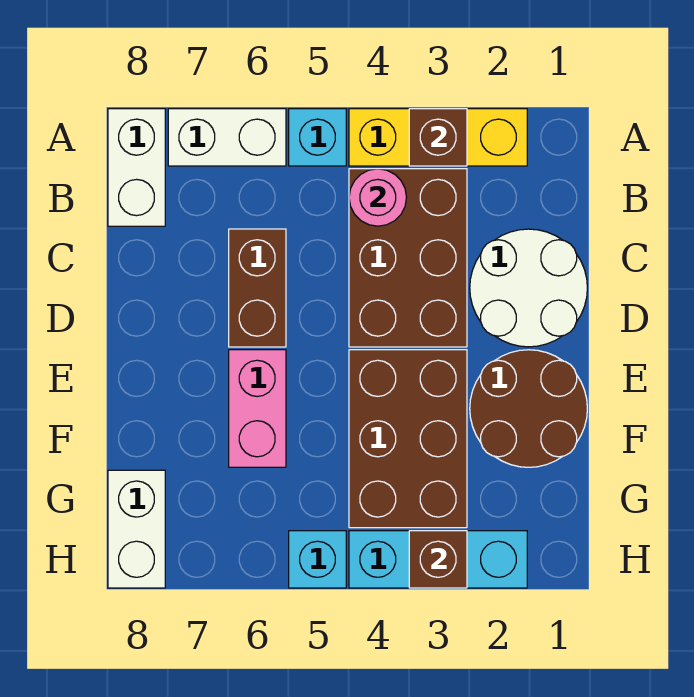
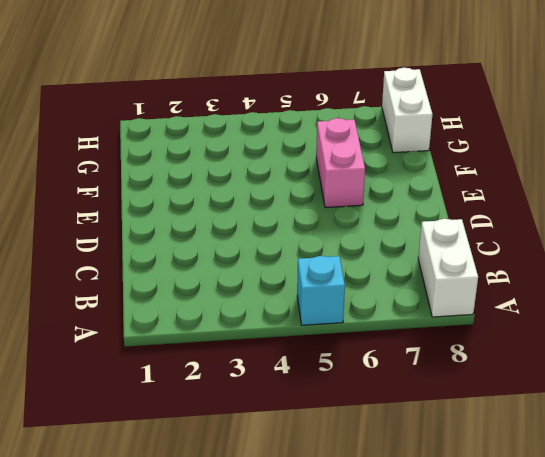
none -> yellow brick A2:A4 level 1
none -> white brick A6:A7 level 1
none -> brown brick B3:D4 level 1

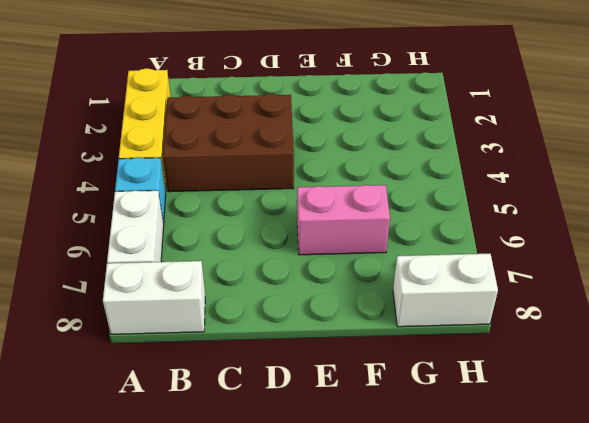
none -> white round brick C1:D2 level 1
none -> brown brick C6:D6 level 1
none -> brown round brick E1:F2 level 1

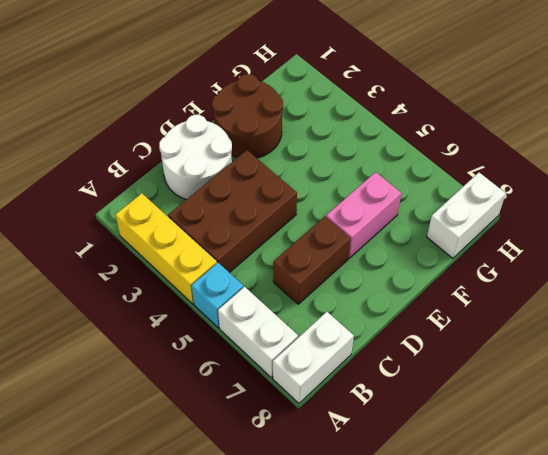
none -> brown brick E3:G4 level 1
none -> cyan brick H2:H4 level 1
none -> cyan brick H5 level 1

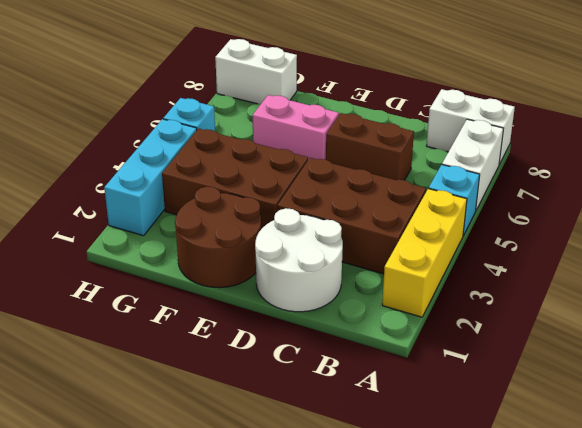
none -> brown brick A3 level 2
none -> pink round brick B4 level 2
none -> brown brick H3 level 2

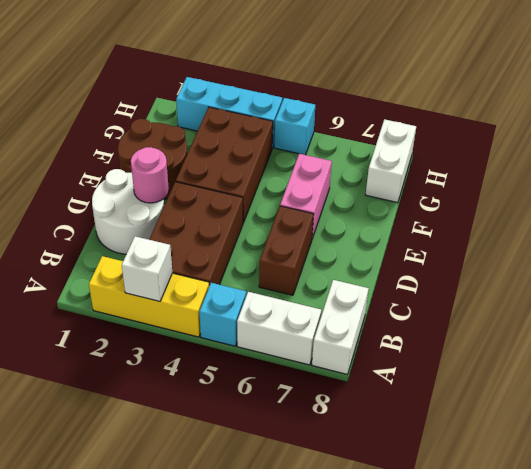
white brick A3 level 2 -> brown brick A3 level 2
pink round brick D2 level 2 -> pink round brick B4 level 2
none -> brown brick H3 level 2

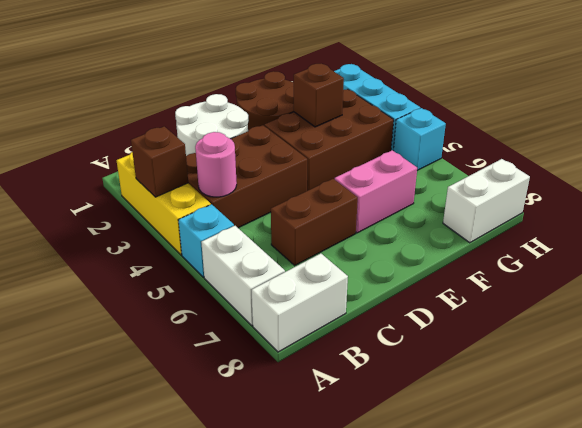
brown brick F3 level 2 -> brown brick H3 level 2

